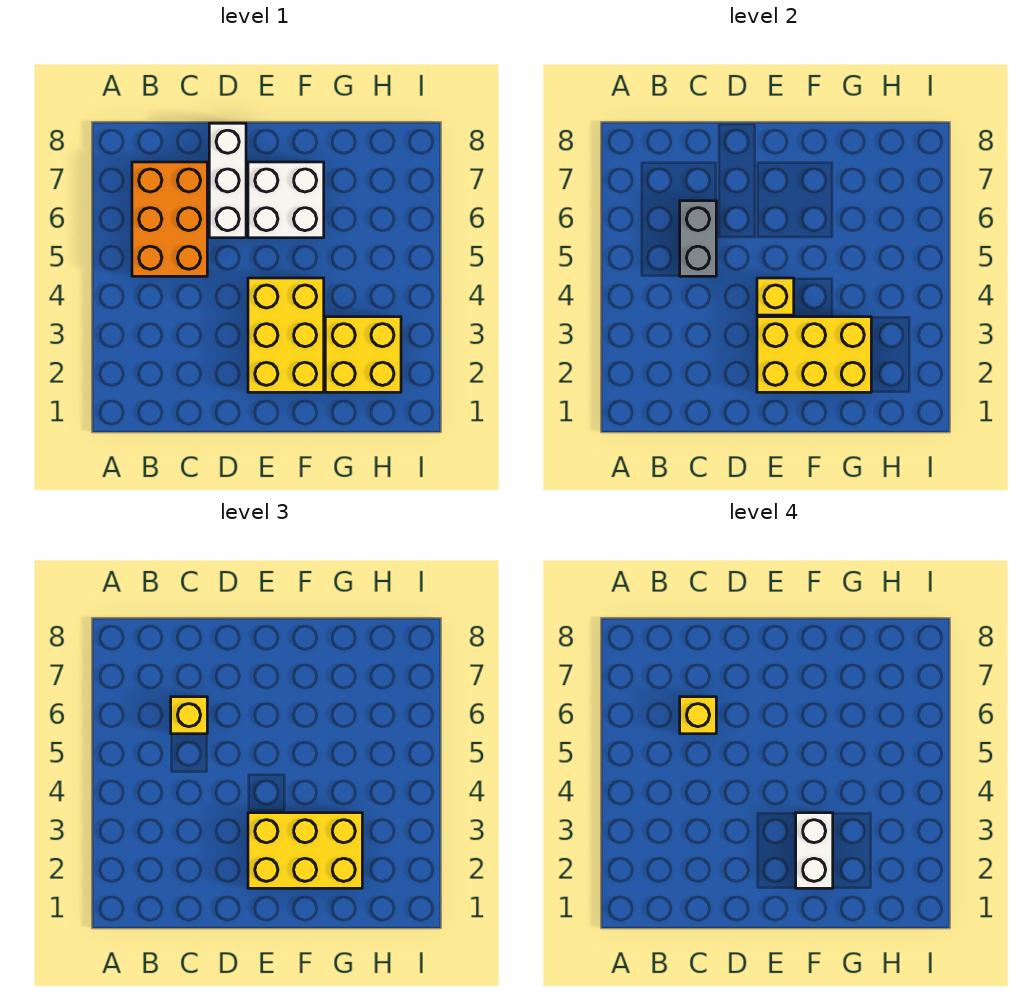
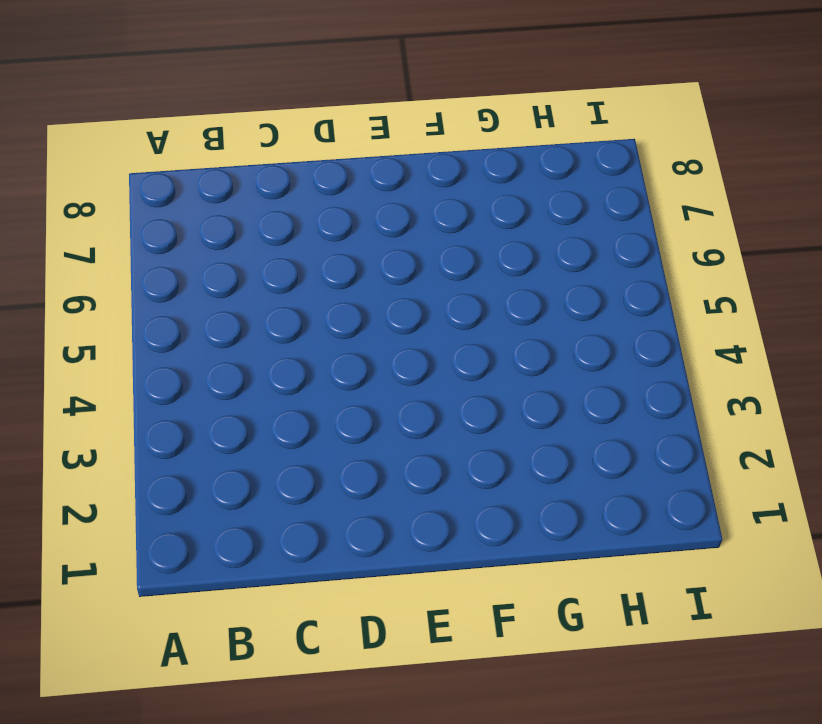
none -> orange brick B5:C7 level 1
none -> white brick D6:D8 level 1
none -> yellow brick E2:F4 level 1

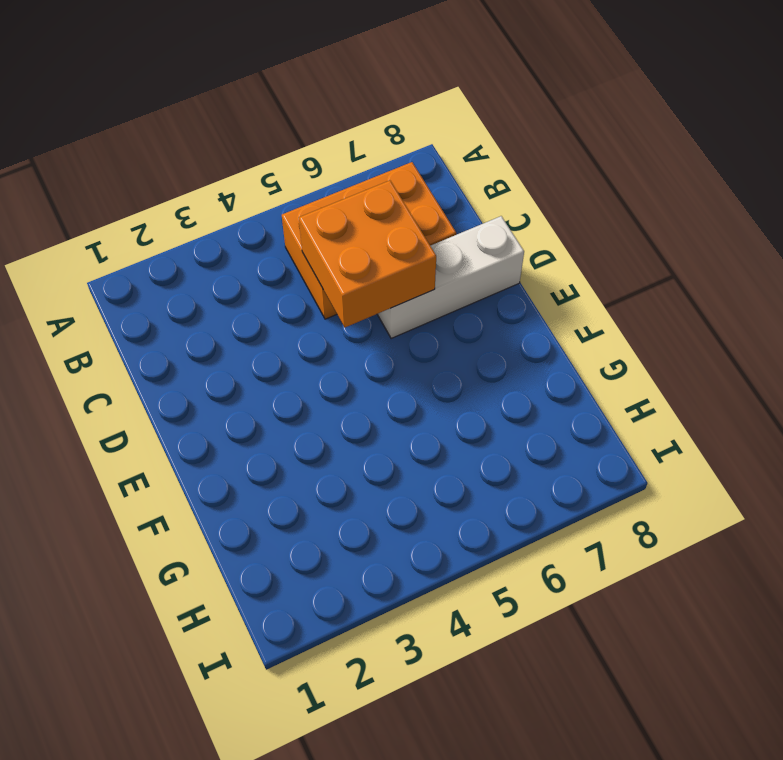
orange brick C5:D6 level 2 -> grey brick C5:C6 level 2
none -> yellow brick E2:F4 level 1
none -> white brick E6:F7 level 1
none -> yellow brick G2:H3 level 1

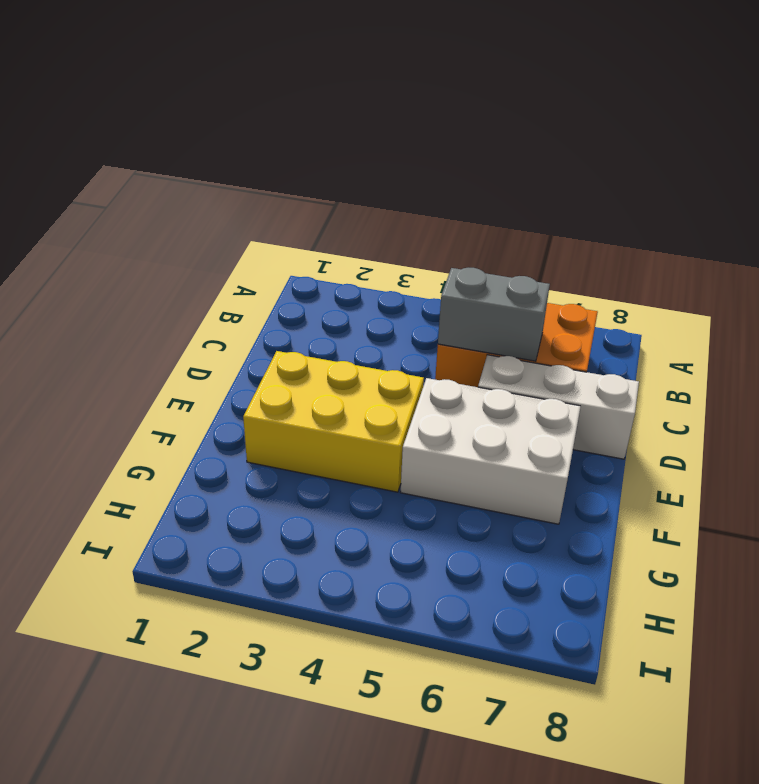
white brick E5:F7 level 1 -> white brick E6:F7 level 1
none -> yellow brick G2:H3 level 1
none -> yellow brick E2:G3 level 2
none -> yellow brick E4 level 2

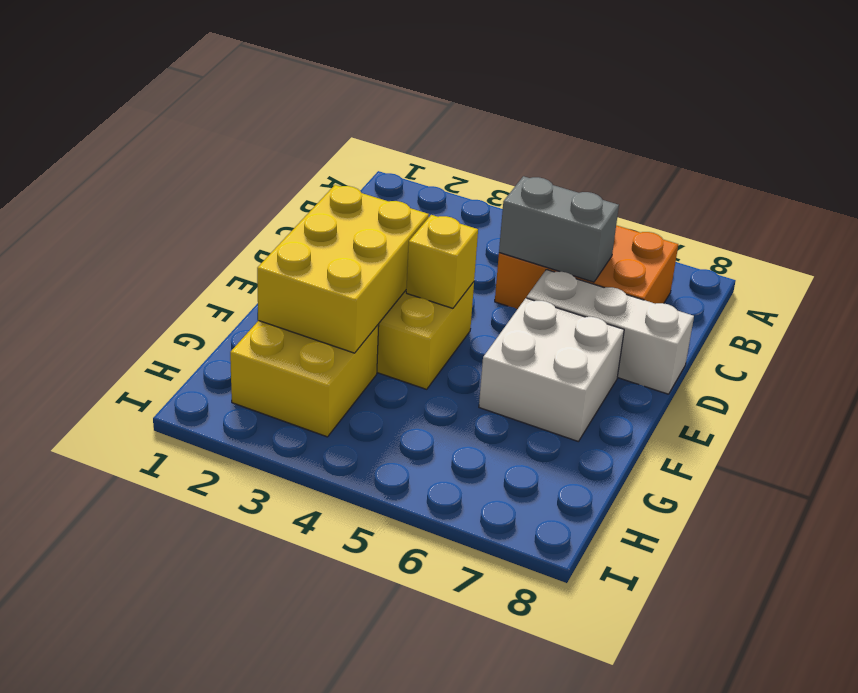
none -> yellow brick C6 level 3
none -> yellow brick E2:G3 level 3
none -> yellow brick C6 level 4

